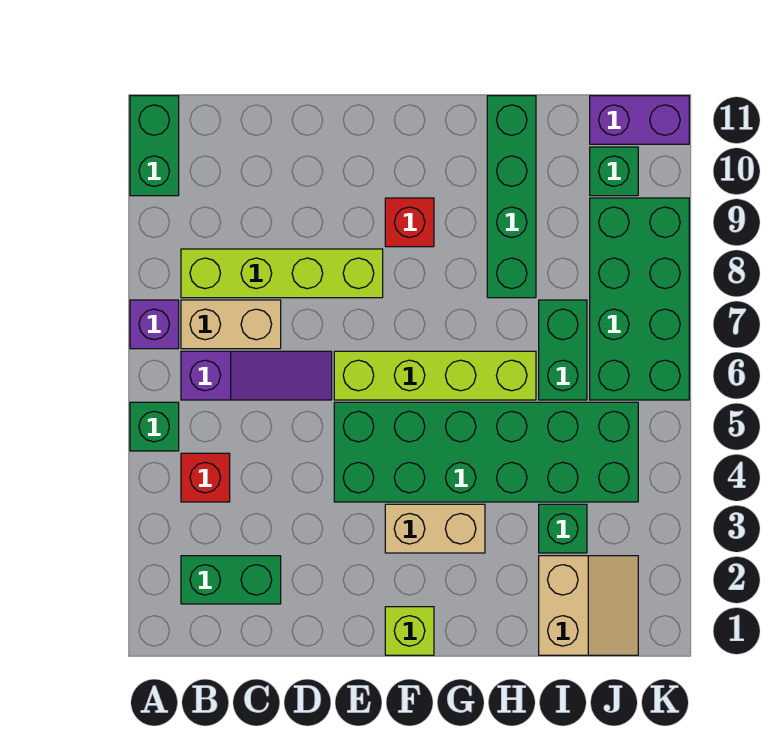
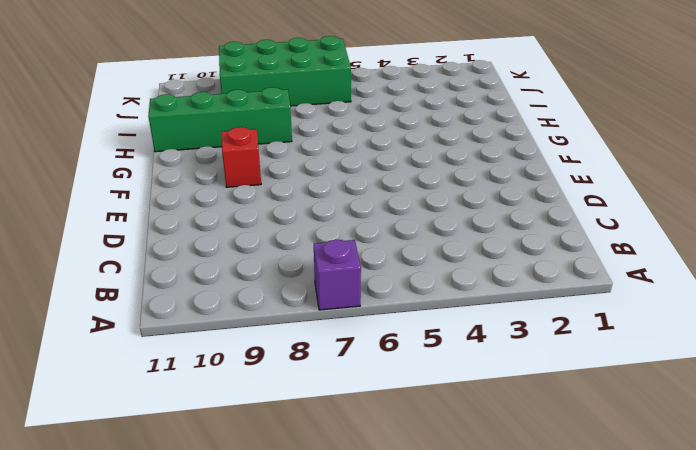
none -> green brick A5 level 1
none -> green brick A10:A11 level 1
none -> green brick B2:C2 level 1

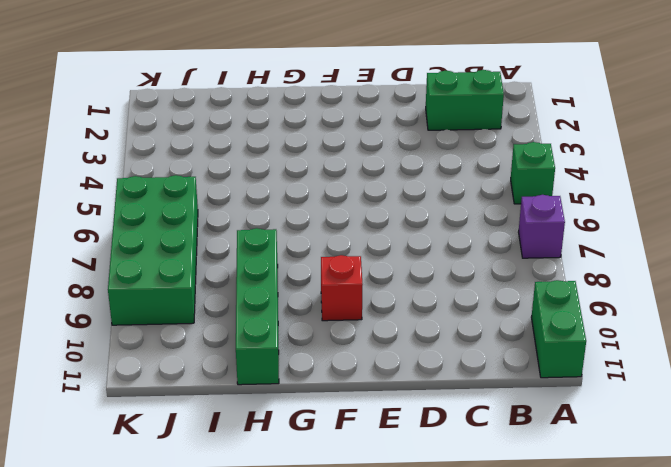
none -> red brick B4 level 1
none -> purple slope B6:D6 level 1 top B
none -> tan brick B7:C7 level 1

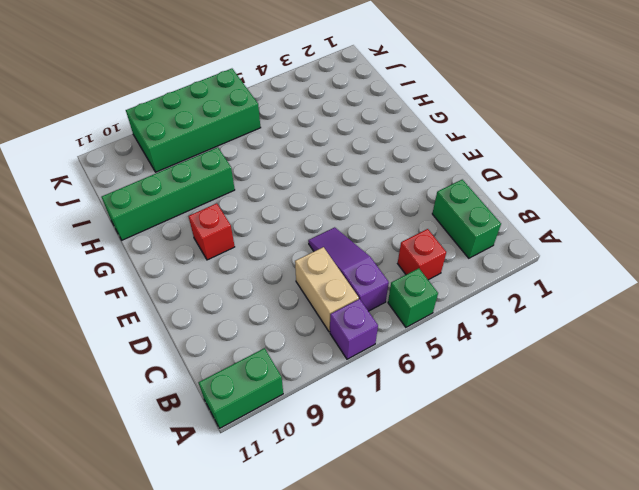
none -> lime brick B8:E8 level 1
none -> green brick E4:J5 level 1
none -> lime brick E6:H6 level 1

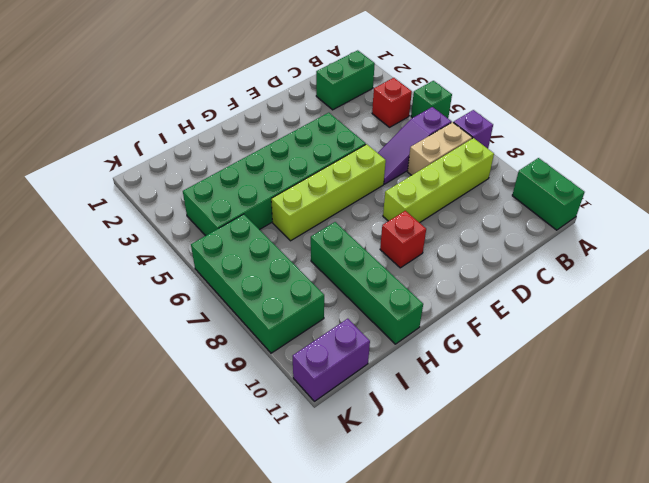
none -> lime brick F1 level 1
none -> tan brick F3:G3 level 1
none -> tan slope I1:J2 level 1 top I

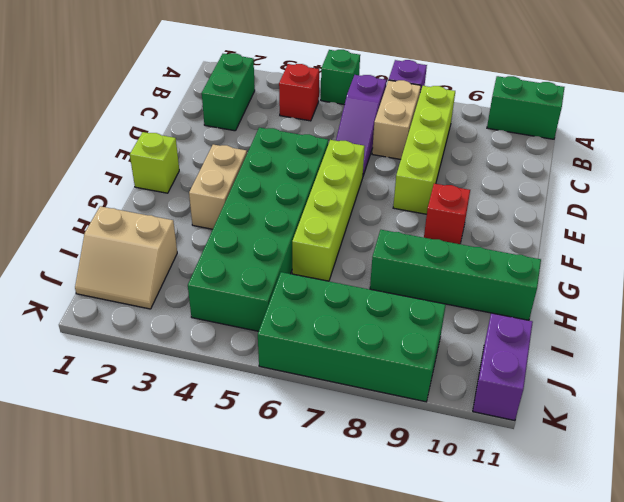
none -> green brick I3 level 1
none -> green brick I6:I7 level 1
none -> green brick J10 level 1

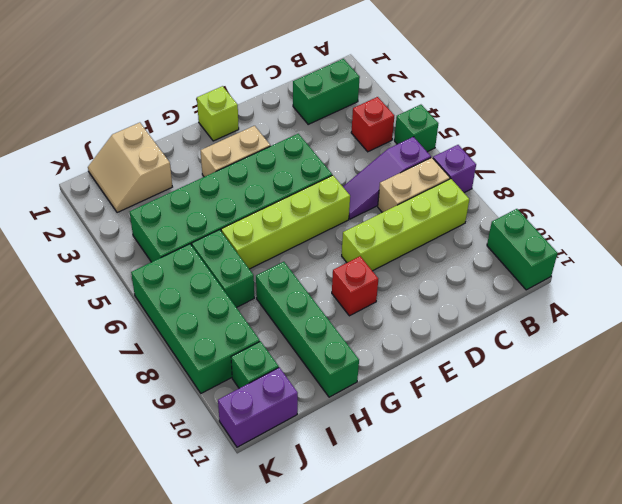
none -> green brick I3 level 1

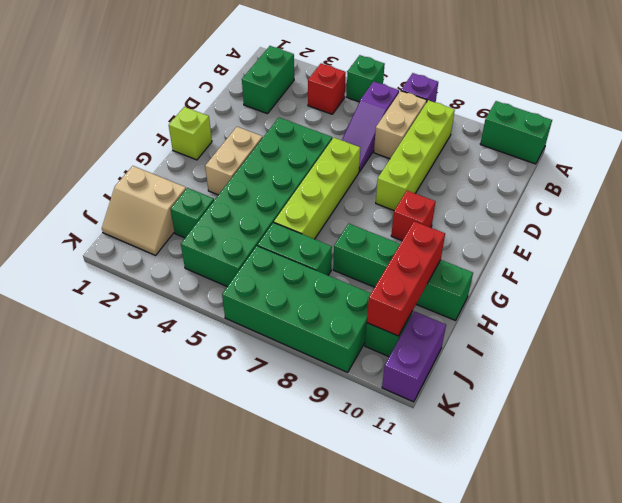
red brick H10:J10 level 2 -> none

